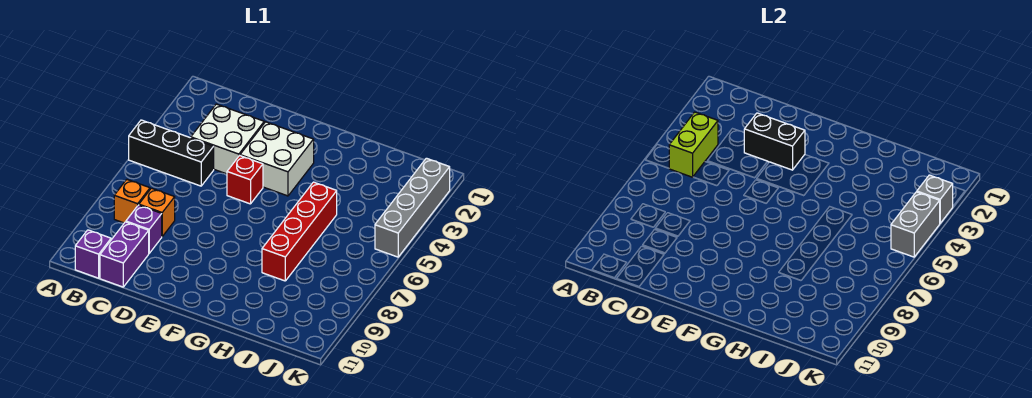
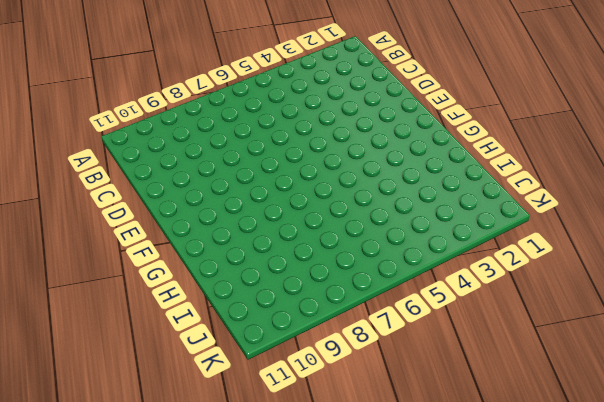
none -> black brick A5:C5 level 1
none -> orange brick B8 level 1
none -> purple brick B11 level 1

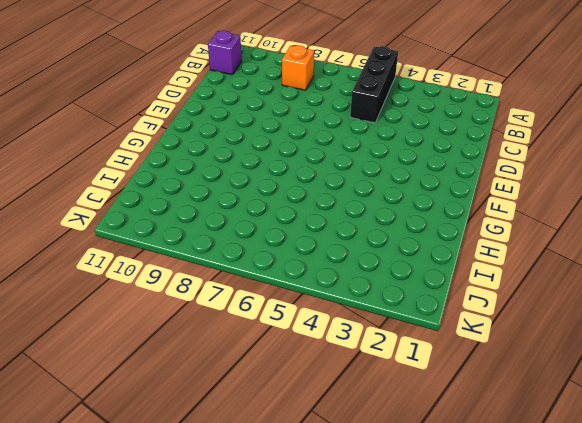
none -> white brick C3:D4 level 1
none -> orange brick C8 level 1
none -> purple brick C9 level 1

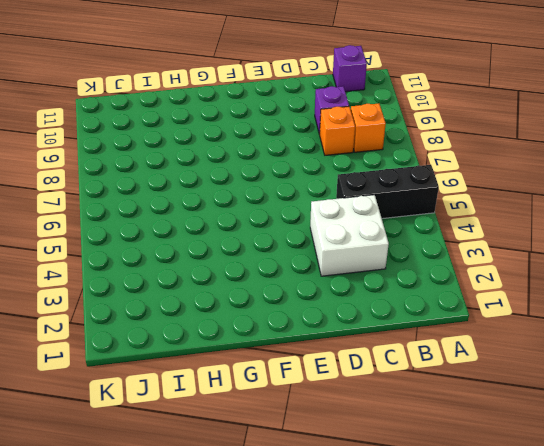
none -> purple brick C10:C11 level 1
none -> white brick E3:F4 level 1
none -> red brick E5 level 1

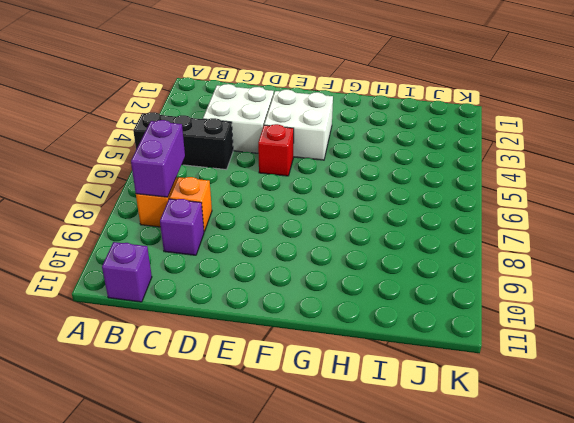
purple brick B7:B8 level 2 -> purple brick C10:C11 level 1
none -> red brick H5:H8 level 1
none -> grey brick K2:K5 level 1
none -> lime brick B4:B5 level 2

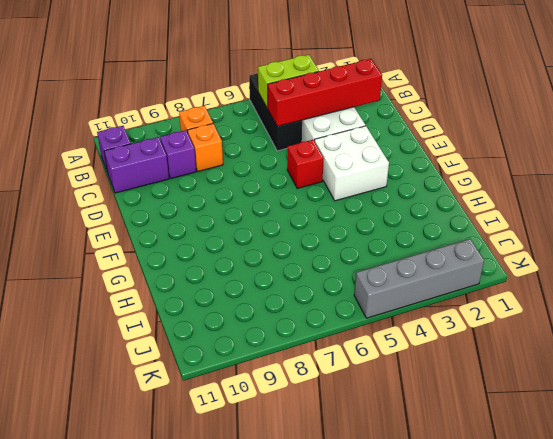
red brick C2:C5 level 2 -> red brick H5:H8 level 1
none -> black brick D3:E3 level 2
none -> grey brick K3 level 2
none -> grey brick K4:K5 level 2

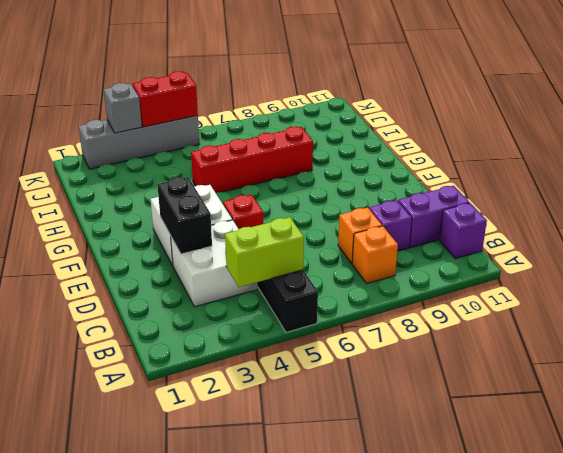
red brick K4:K5 level 2 -> grey brick K4:K5 level 2

